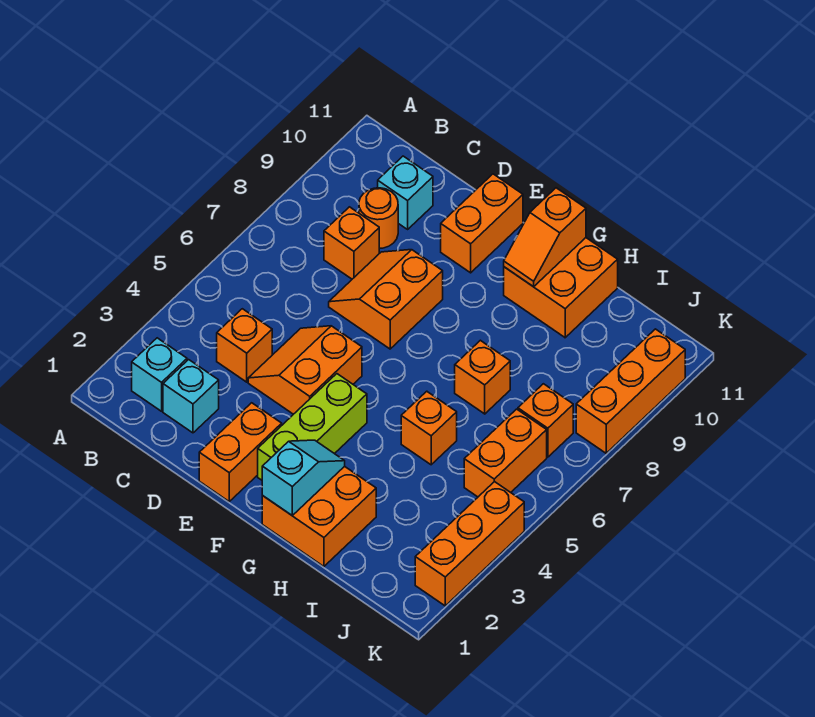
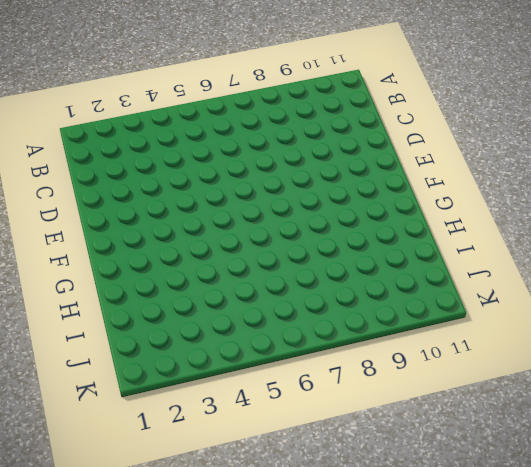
none -> cyan brick B2 level 1
none -> cyan brick C2 level 1
none -> orange brick C4 level 1

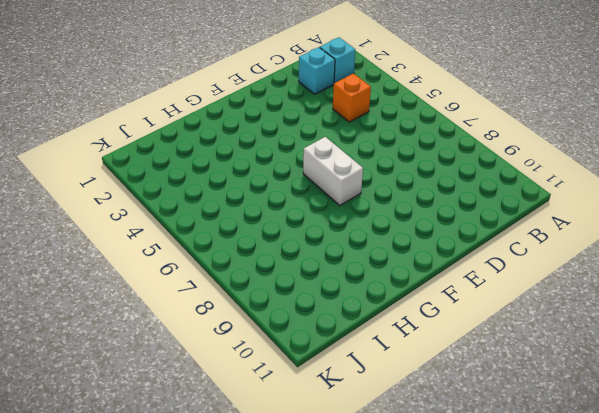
white brick F6:F7 level 1 -> none
none -> orange brick C8 level 1
none -> orange round brick C9 level 1
none -> cyan brick C10 level 1

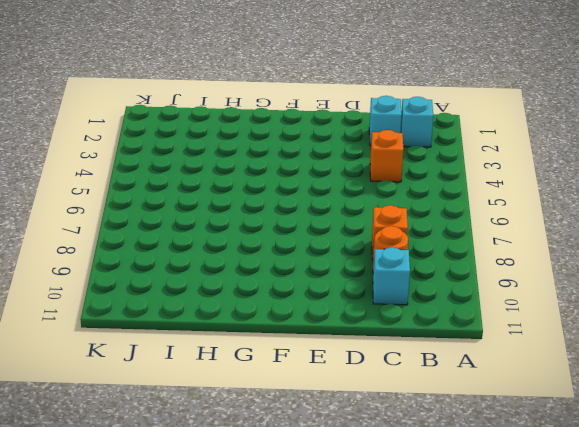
none -> orange slope D4:E5 level 1 top E
none -> orange slope D7:E8 level 1 top E
none -> orange brick E1:E2 level 1

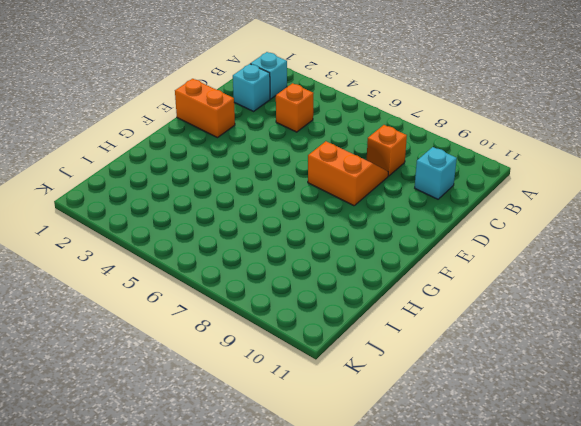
none -> orange round brick C9 level 1
none -> orange slope D4:E5 level 1 top E
none -> orange brick E10:E11 level 1

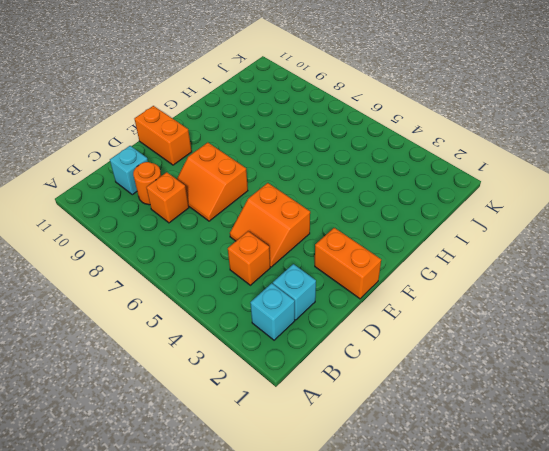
none -> lime brick F2:F4 level 1
none -> orange brick G1:H2 level 1
none -> orange brick G10:H11 level 1

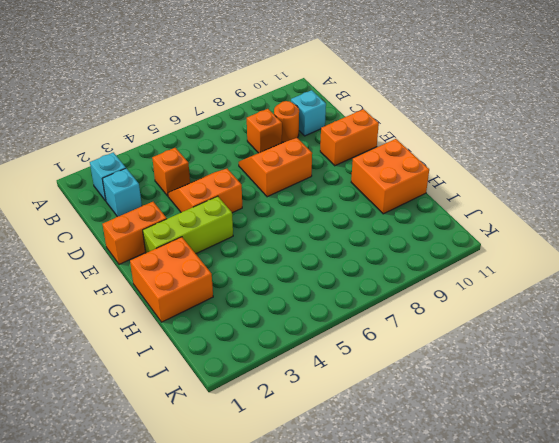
none -> orange brick H5 level 1
none -> orange brick H7 level 1
none -> orange brick J5:J6 level 1

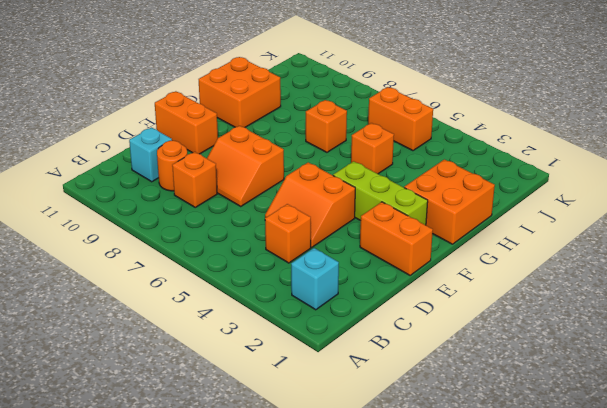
none -> cyan brick C2 level 1
none -> orange brick J7 level 1
none -> orange brick K2:K4 level 1

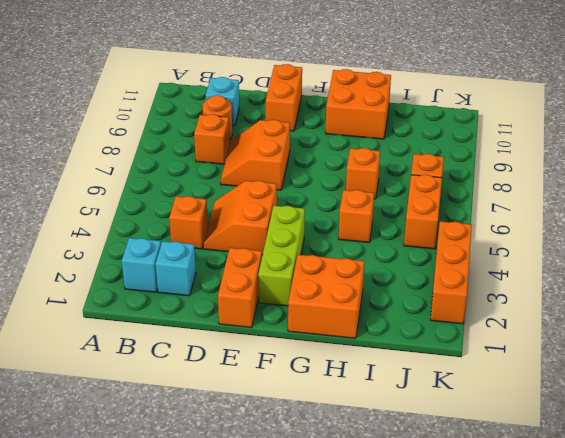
none -> orange brick K8:K10 level 1
none -> cyan slope G1:G2 level 2 top 1
none -> orange slope G10:G11 level 2 top 11

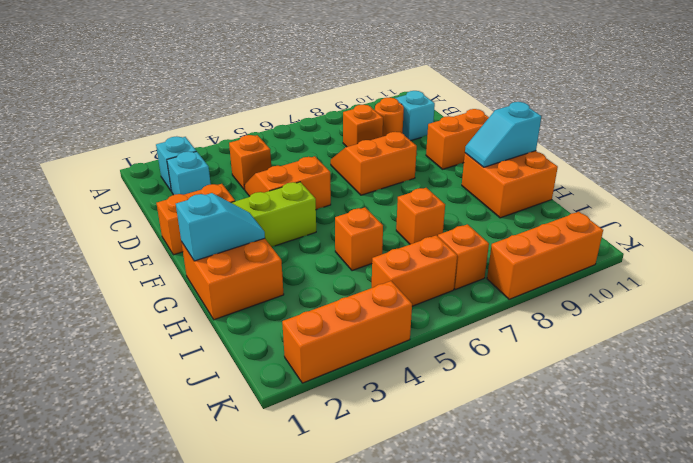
cyan slope G10:G11 level 2 top 11 -> orange slope G10:G11 level 2 top 11

